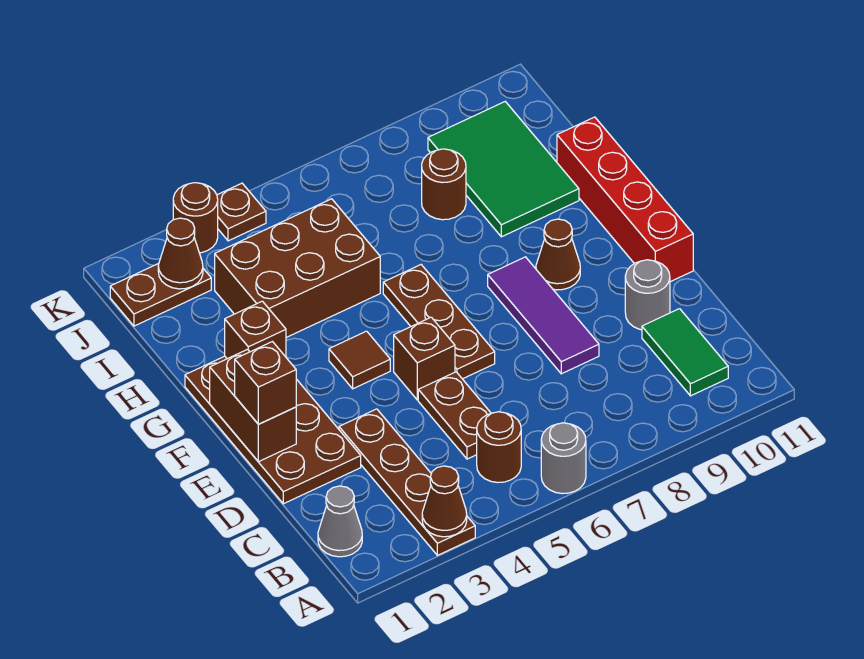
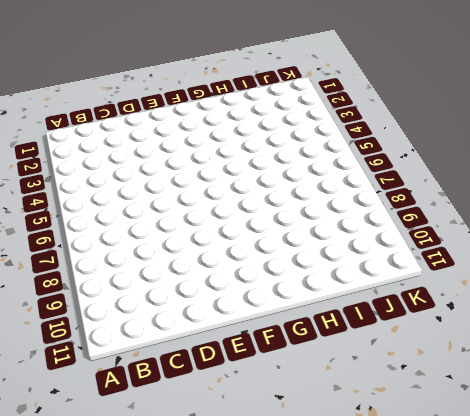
none -> brown plate A3:D3 level 1
none -> grey round brick A6 level 1
none -> grey cone B1 level 1

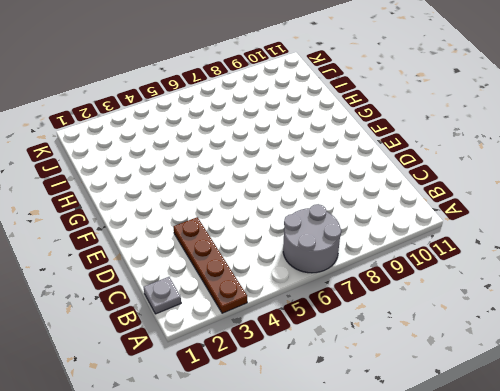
grey round brick A6:B7 level 1 -> grey round brick A6 level 1
grey plate B1 level 1 -> grey cone B1 level 1
none -> brown round brick B5 level 1
none -> green tile B10:C10 level 1
none -> brown plate C5:D5 level 1

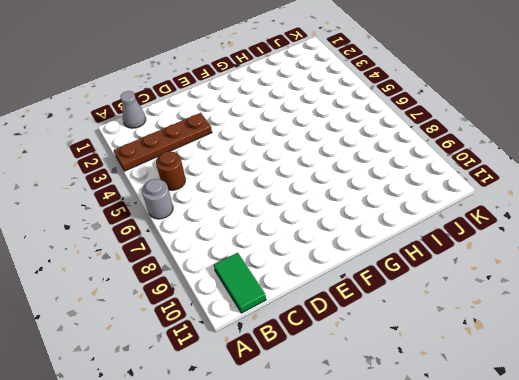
green tile B10:B11 level 1 -> green tile B10:C10 level 1
none -> brown plate C5:D5 level 1
none -> brown plate D1:G2 level 1
none -> purple tile D8:F8 level 1

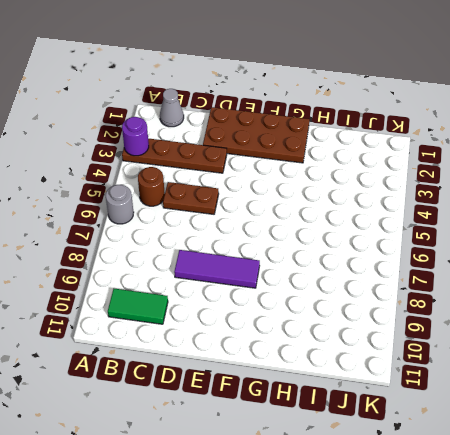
purple round brick A3 level 2 -> brown cone A3 level 2
none -> grey round brick D10 level 1
none -> brown brick E5 level 1
none -> brown plate E6:G6 level 1

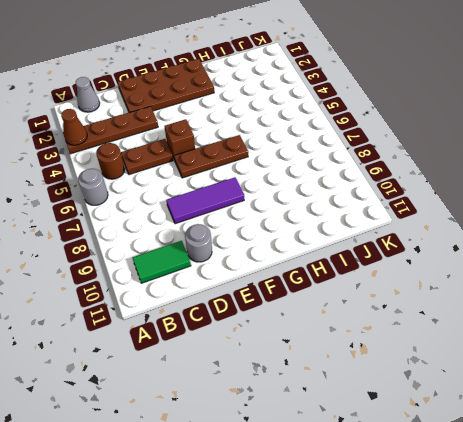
none -> red brick E11:H11 level 1
none -> brown tile F4 level 1
none -> brown cone F9 level 1

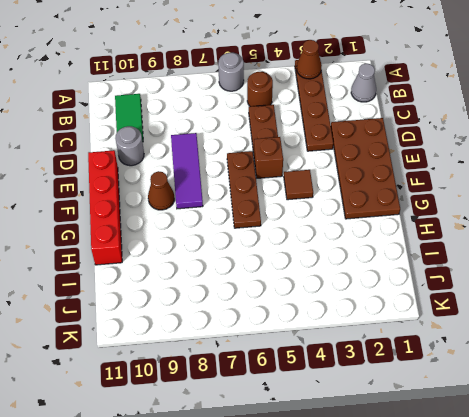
none -> brown brick H3:I5 level 1
none -> green tile H9:J10 level 1
none -> brown round brick I8 level 1

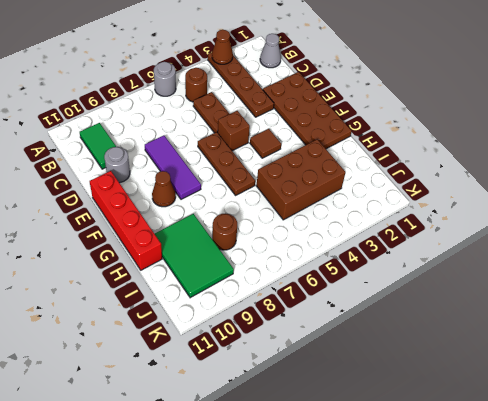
none -> brown plate J1:J2 level 1
none -> brown round brick K3 level 1
none -> brown plate K4 level 1

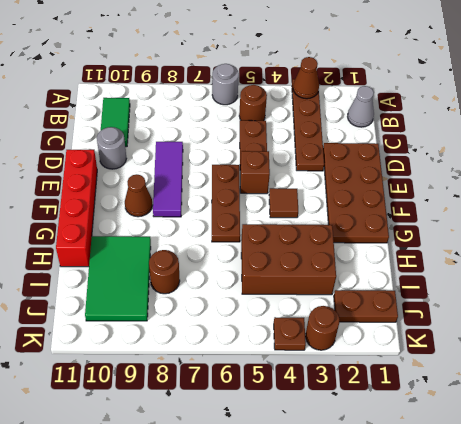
none -> brown brick E1:F1 level 2
none -> brown brick G2 level 2
none -> brown cone J2 level 2

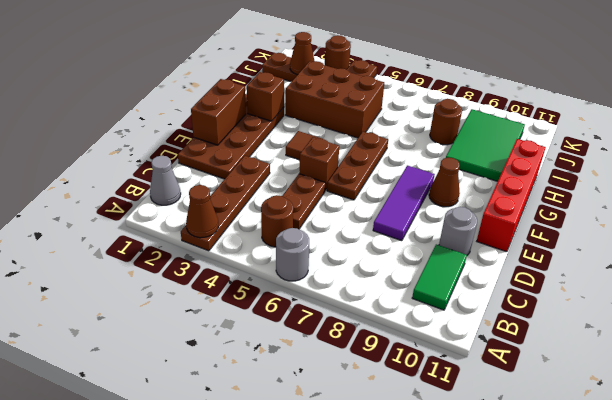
none -> brown brick E1 level 3

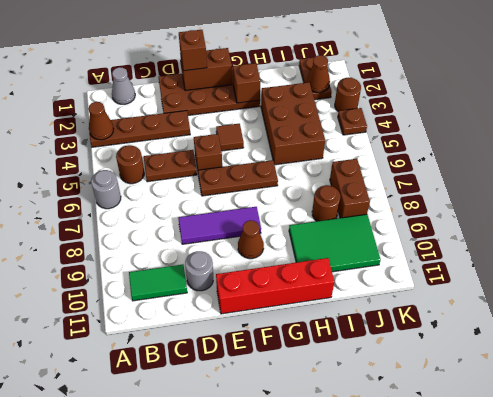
brown brick J7:J8 level 1 -> none

